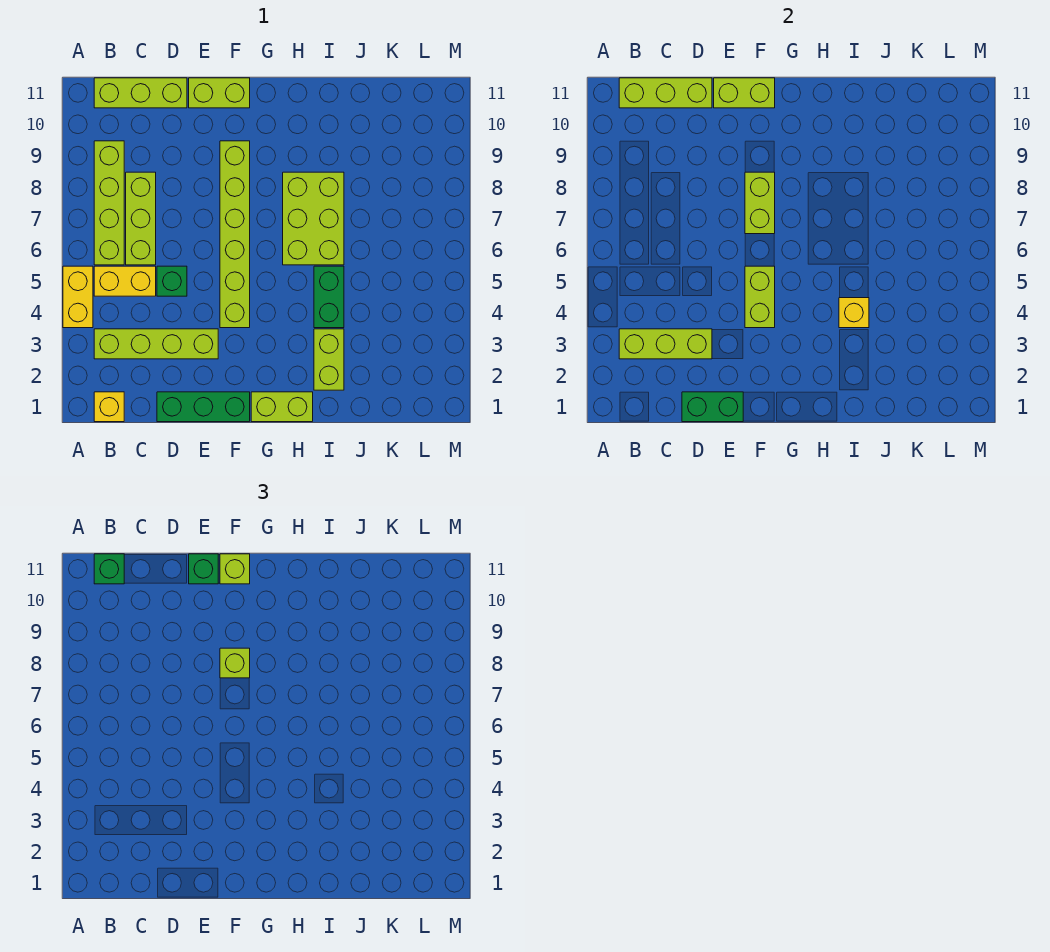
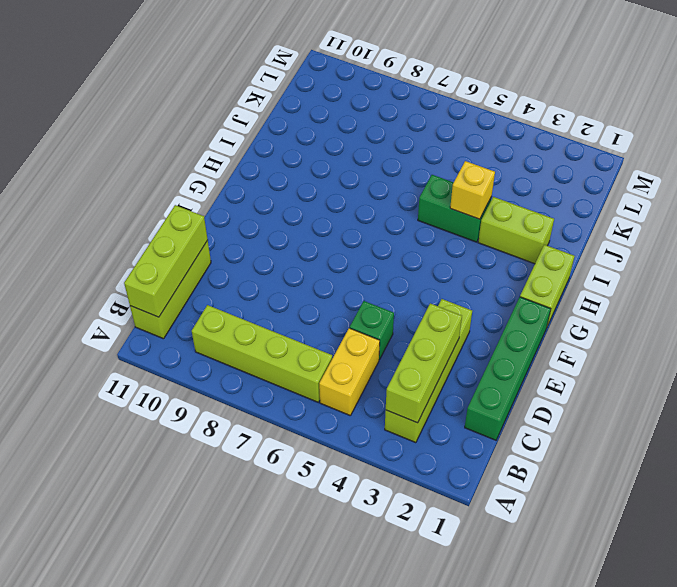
green brick C1:F1 level 1 -> green brick D1:F1 level 1
none -> yellow brick A4:A5 level 1
none -> yellow brick B1 level 1
none -> lime brick C6:C8 level 1

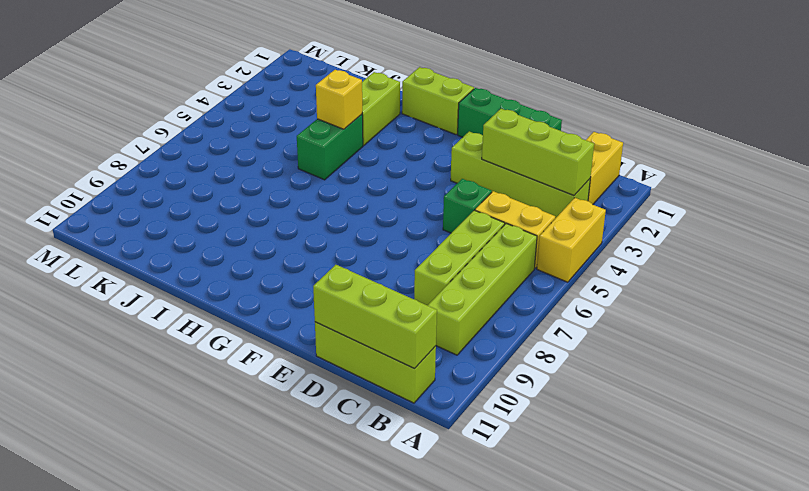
yellow brick B1:B2 level 1 -> yellow brick B1 level 1
none -> lime brick E11:F11 level 1
none -> lime brick F4:F9 level 1
none -> lime brick H6:I8 level 1

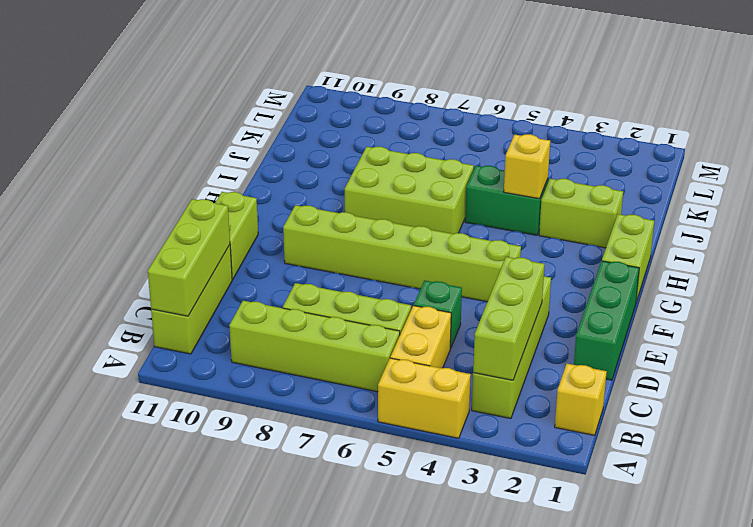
none -> green brick D1:E1 level 2
none -> lime brick E11:F11 level 2
none -> lime brick F4:F5 level 2

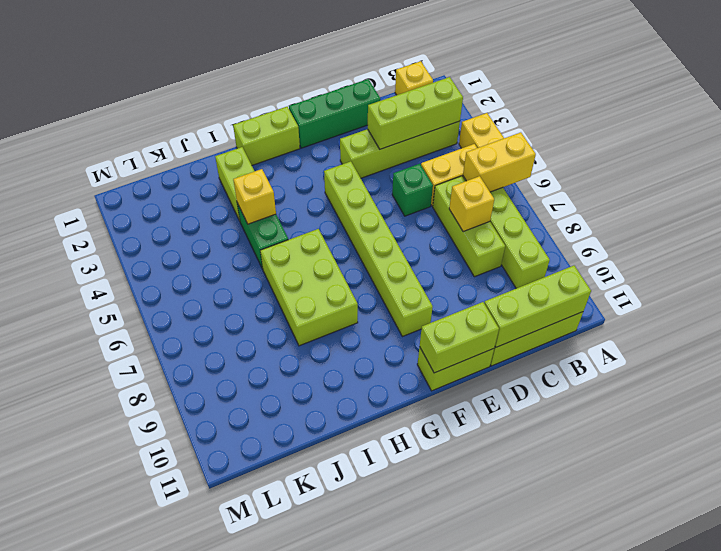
yellow brick A6:B6 level 2 -> none
yellow brick C7 level 2 -> none
none -> green brick D1:E1 level 2
none -> lime brick F4:F5 level 2
none -> lime brick F7:F8 level 2

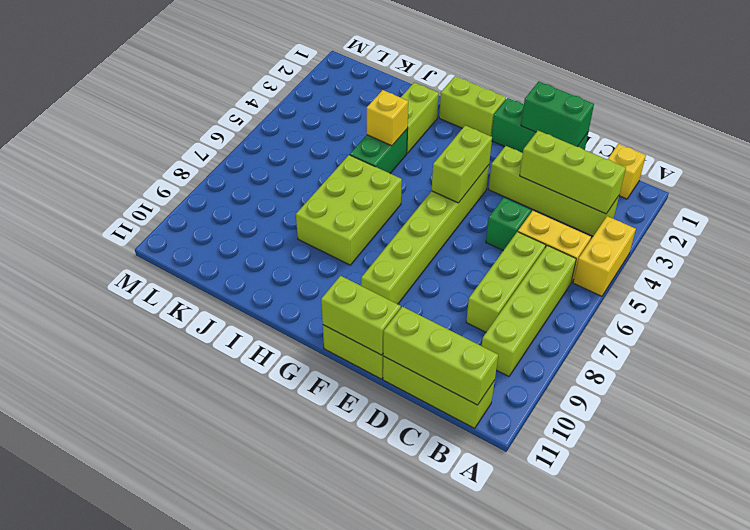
none -> lime brick F7:F8 level 2
none -> green brick B11 level 3
none -> green brick E11 level 3

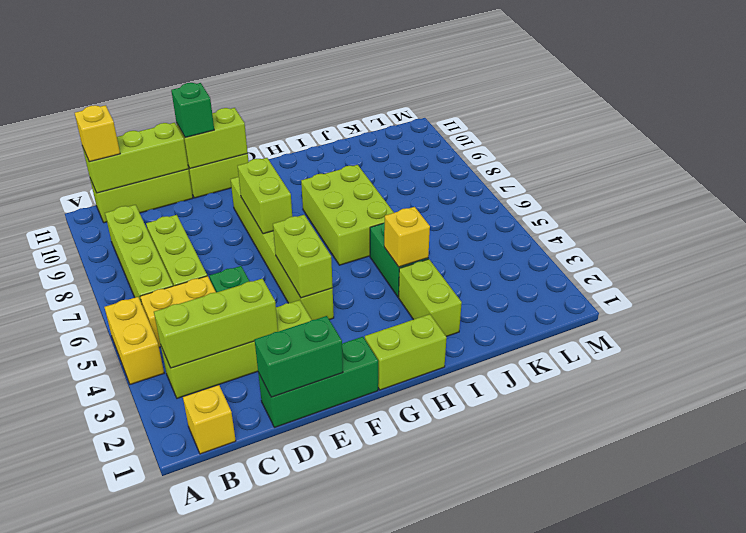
yellow brick B11 level 3 -> green brick B11 level 3
none -> lime brick F8 level 3
none -> lime brick F11 level 3

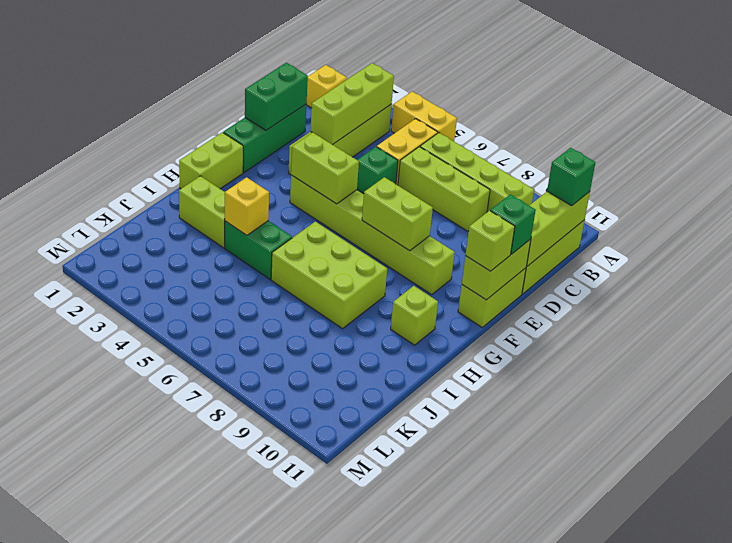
lime brick H10 level 1 -> lime brick F8 level 3

